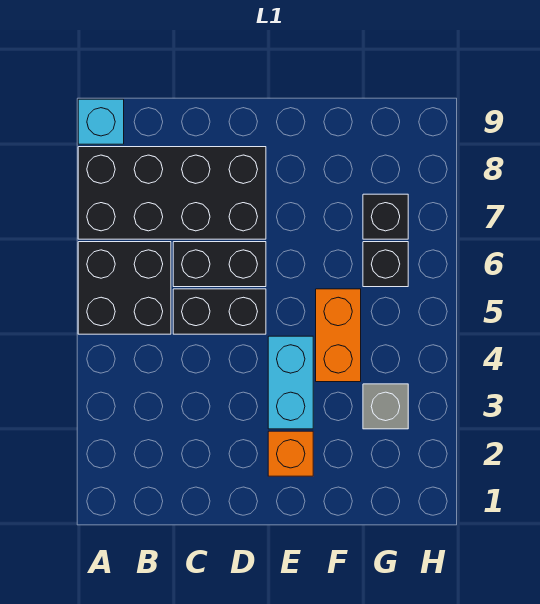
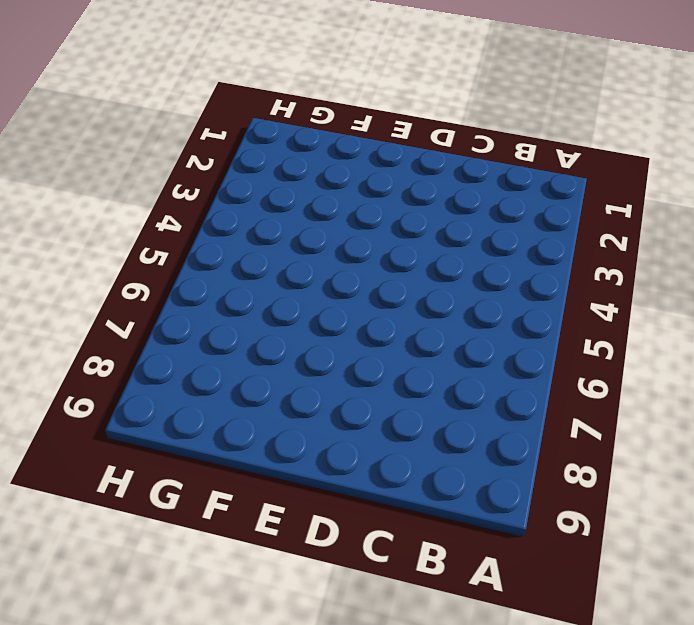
none -> black brick A5:B6 level 1
none -> black brick A7:D8 level 1

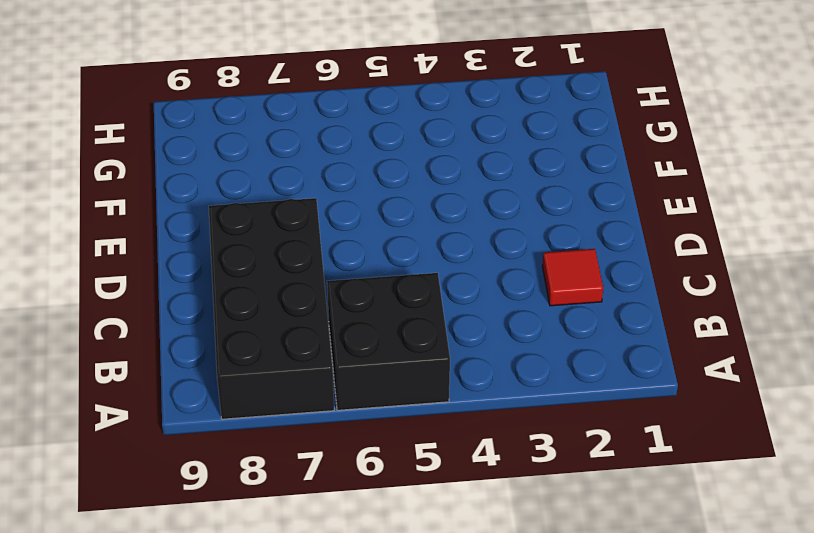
red tile C2 level 1 -> none
none -> cyan brick A9 level 1
none -> black brick C5:D5 level 1

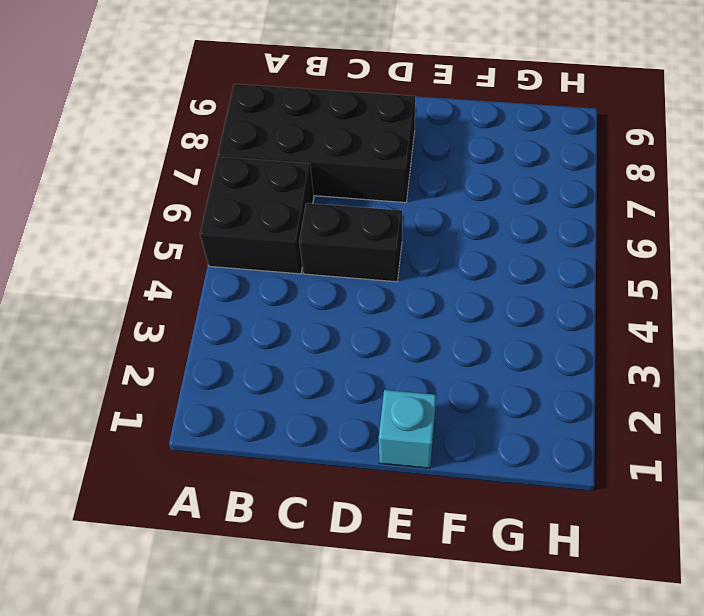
cyan brick E1 level 1 -> cyan brick A9 level 1
none -> black brick C6:D6 level 1
none -> orange brick E2 level 1

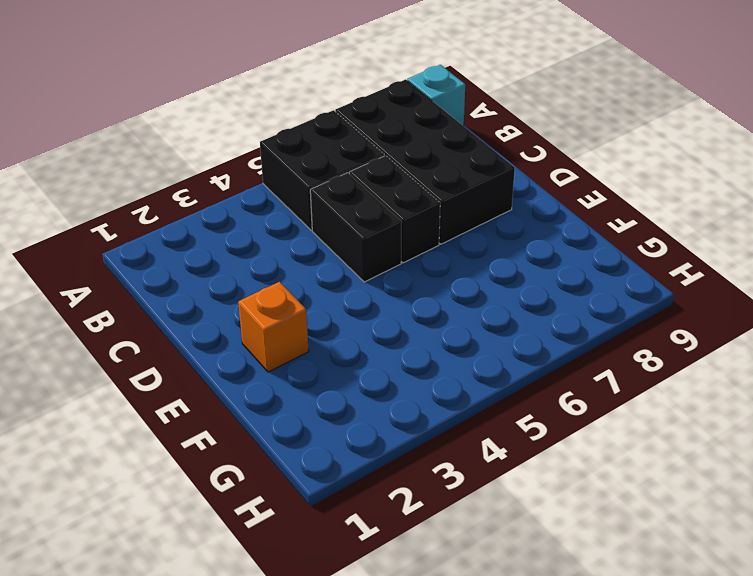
none -> cyan brick E3:E4 level 1
none -> orange brick F4:F5 level 1

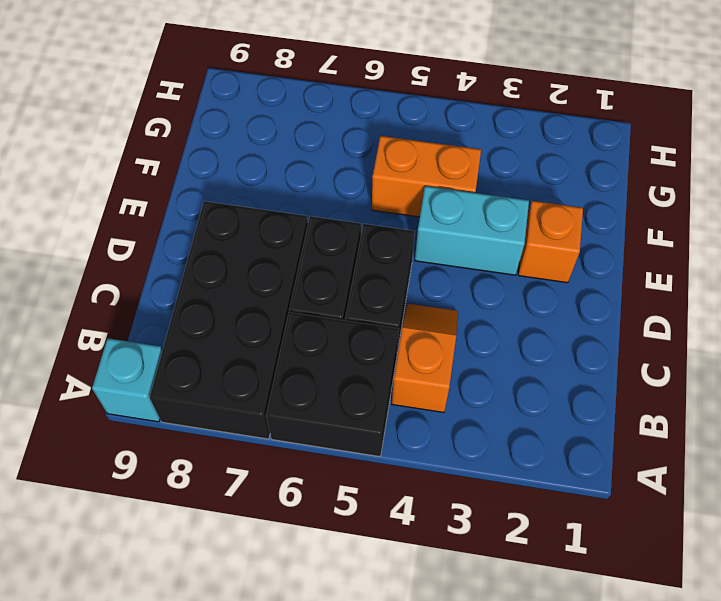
orange slope B4:C4 level 1 top B -> none
none -> grey brick G3 level 1
none -> black brick G6 level 1

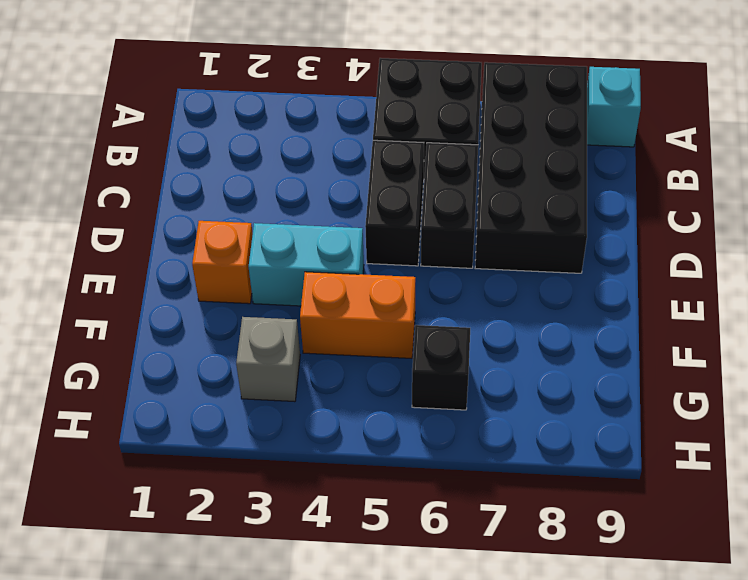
none -> black brick G7 level 1

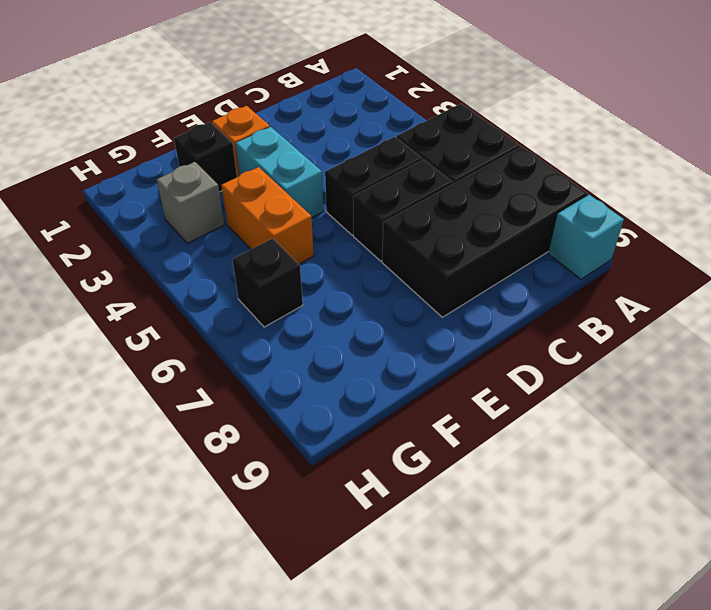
black brick F2 level 1 -> black brick G7 level 1

